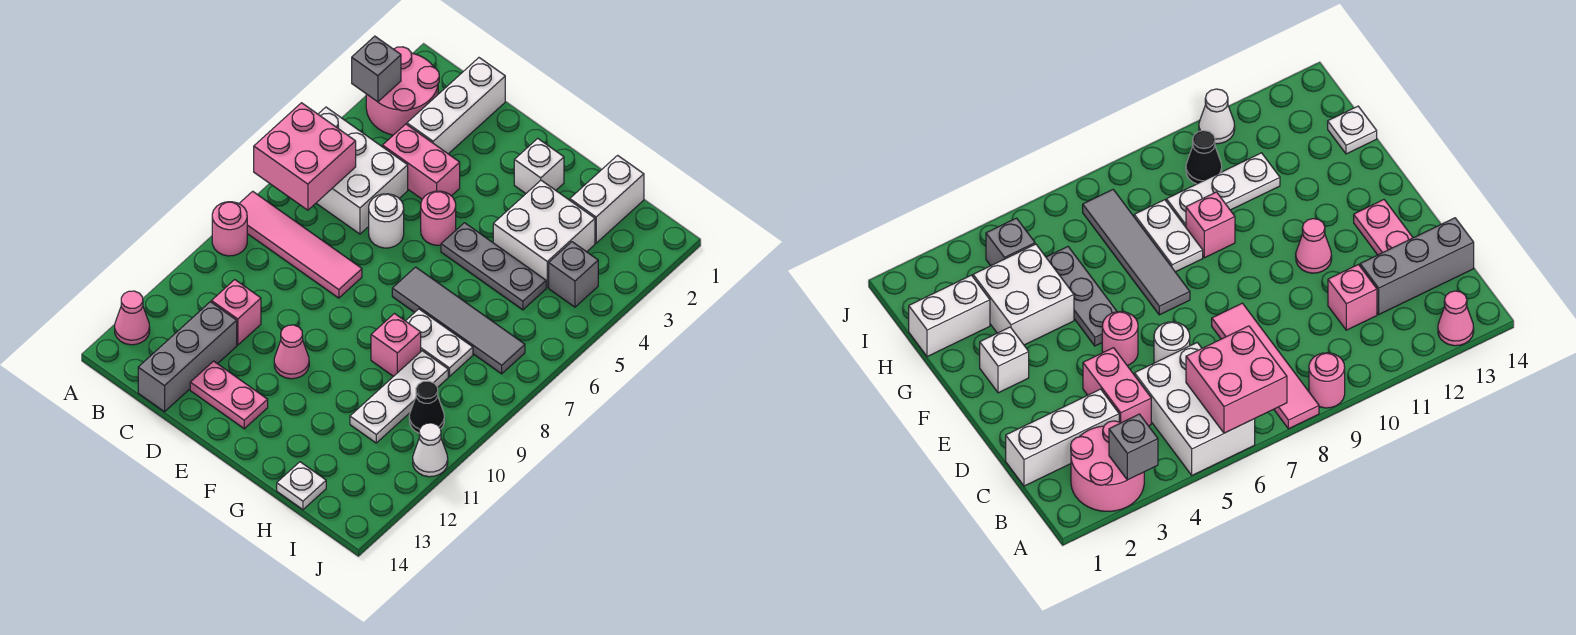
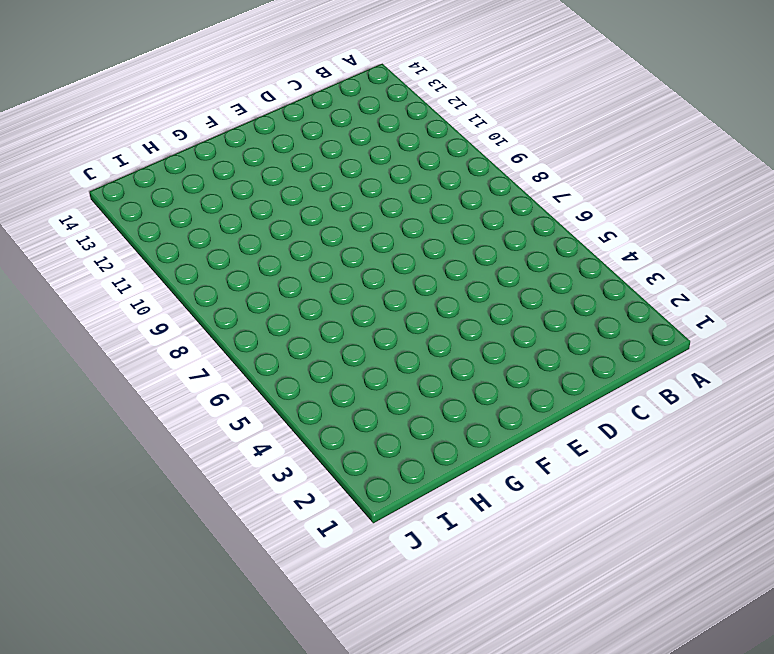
none -> pink round brick A2:B3 level 1
none -> white brick A5:C6 level 1
none -> pink tile A8:D8 level 1

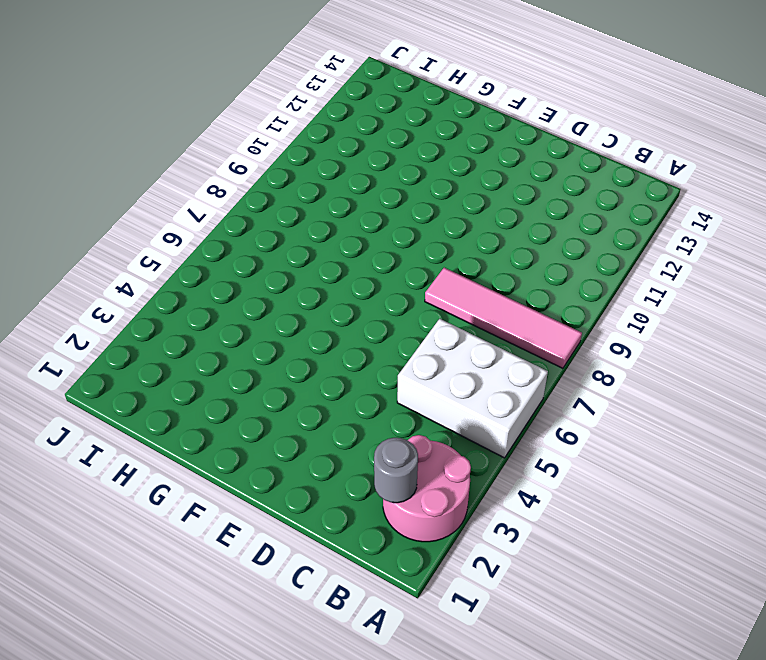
grey round brick B2 level 2 -> none
none -> pink round brick A9 level 1
none -> pink cone A13 level 1
none -> white brick C1:C3 level 1

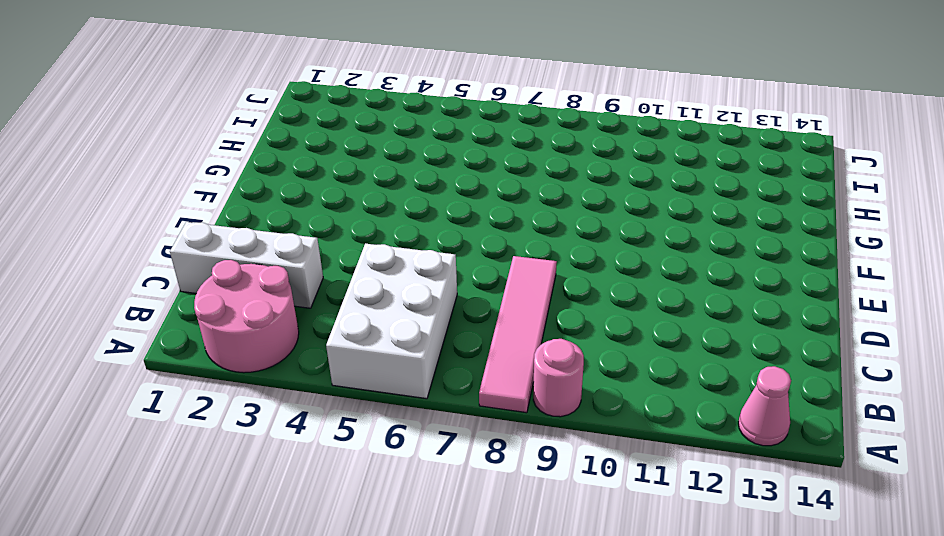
none -> pink brick C4:D4 level 1
none -> pink brick C11 level 1
none -> grey brick C12:C14 level 1

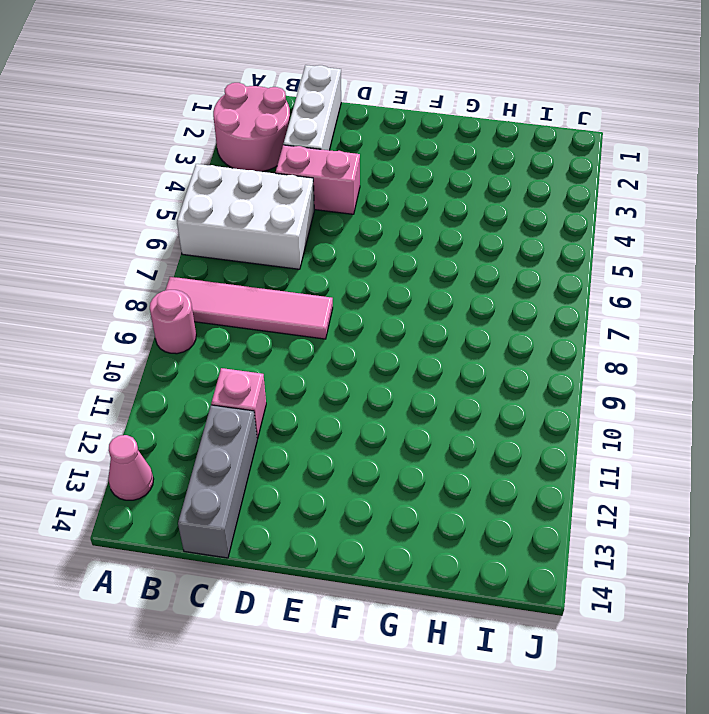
none -> white round brick D6 level 1
none -> pink plate D13:E13 level 1
none -> pink round brick E5 level 1

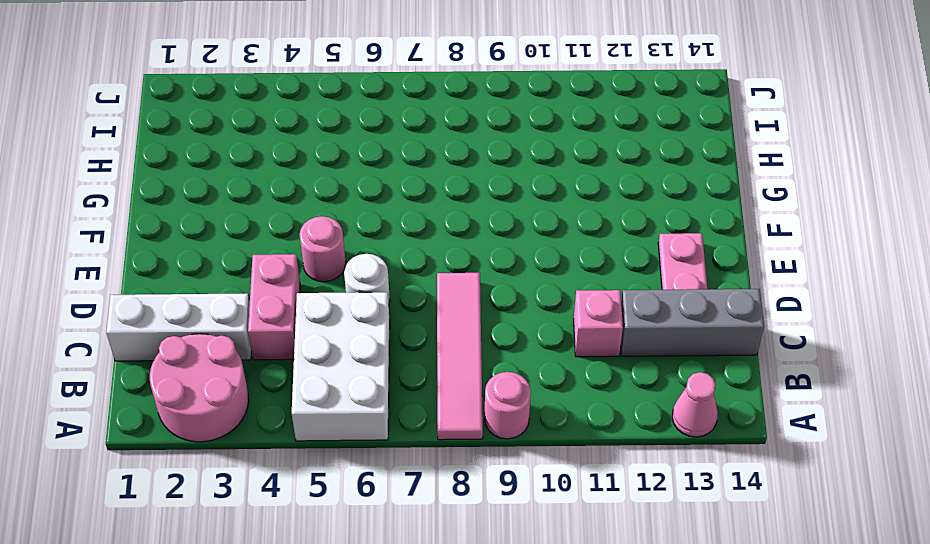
none -> pink cone E11 level 1
none -> white brick F2 level 1
none -> grey plate F5:H5 level 1

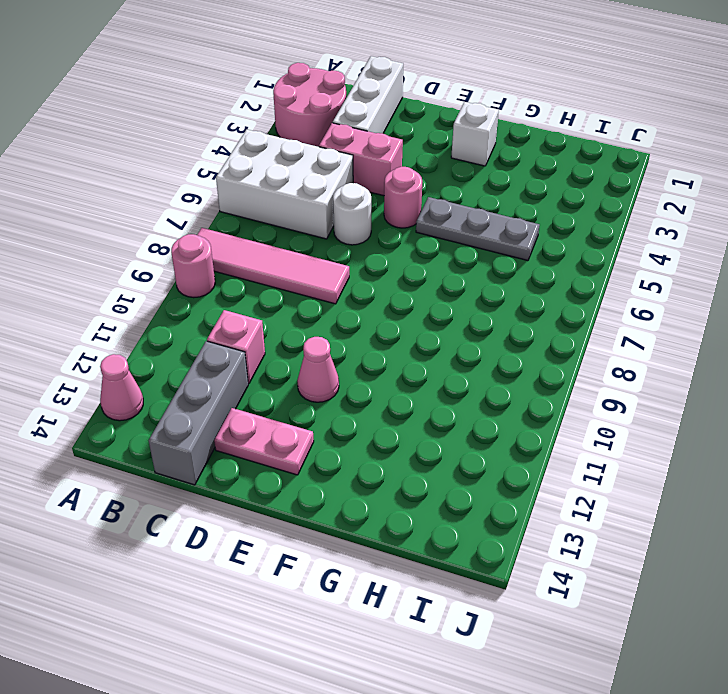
none -> grey tile F7:I7 level 1
none -> white brick G3:H4 level 1
none -> white plate G8:H8 level 1

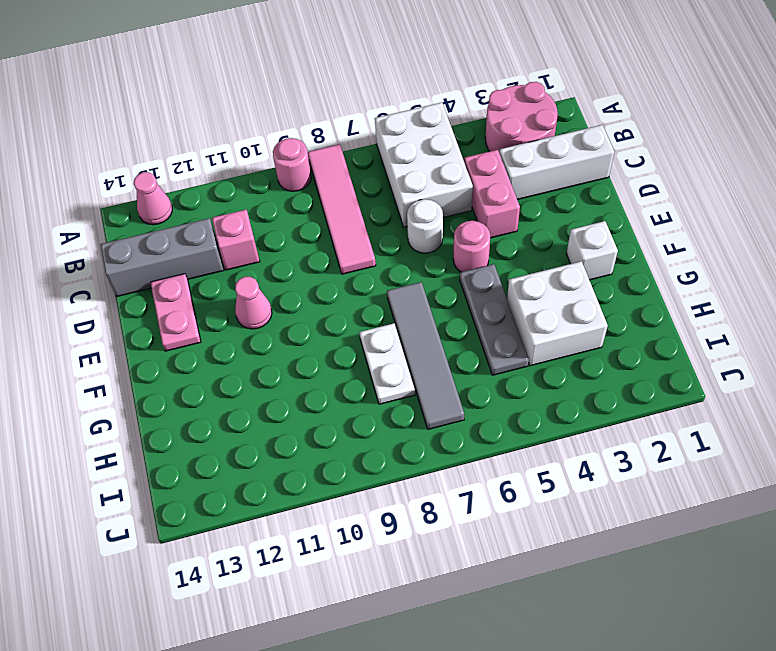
none -> pink brick G9 level 1
none -> white brick H1:H2 level 1
none -> white plate H9:H11 level 1

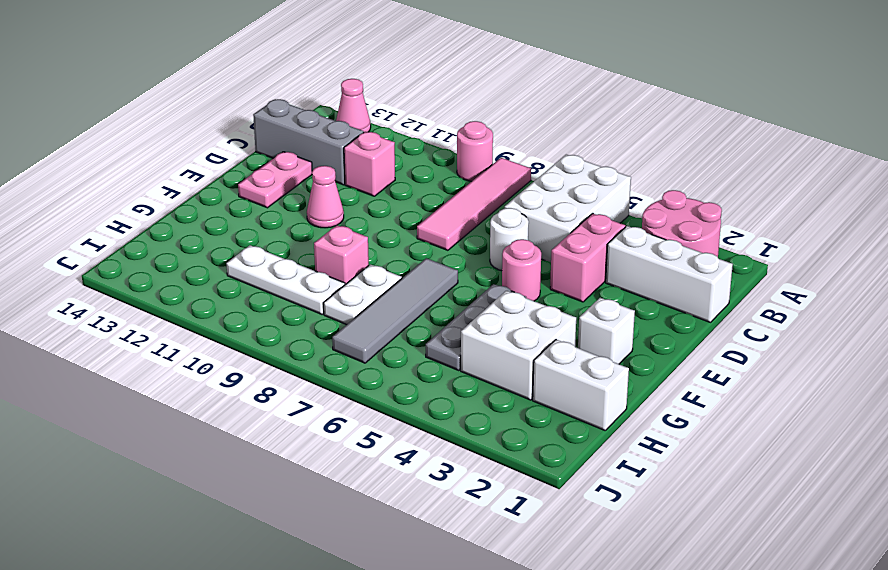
none -> white plate H14 level 1
none -> grey brick I4 level 1
none -> black cone I10 level 1

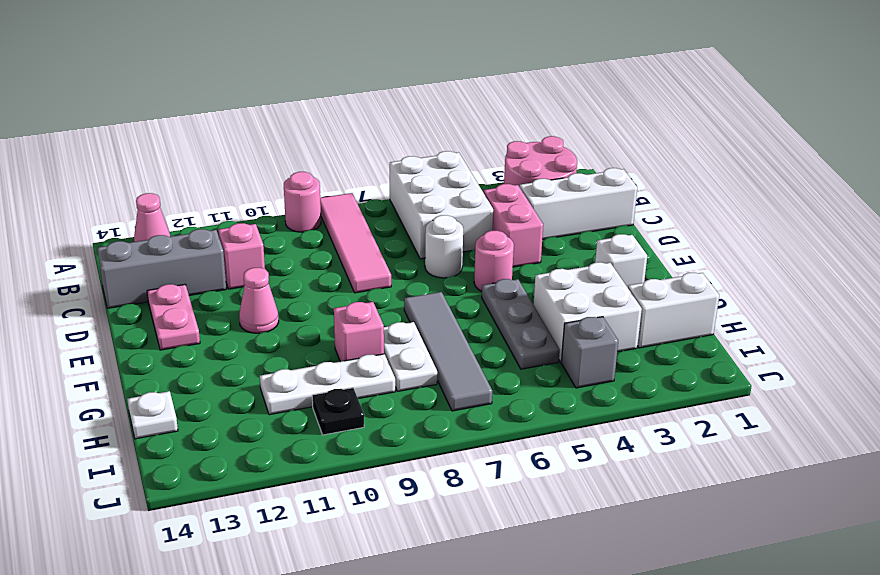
black plate I10 level 1 -> black cone I10 level 1
none -> white cone J11 level 1
none -> grey brick A3 level 2
none -> pink brick A6:B7 level 2

